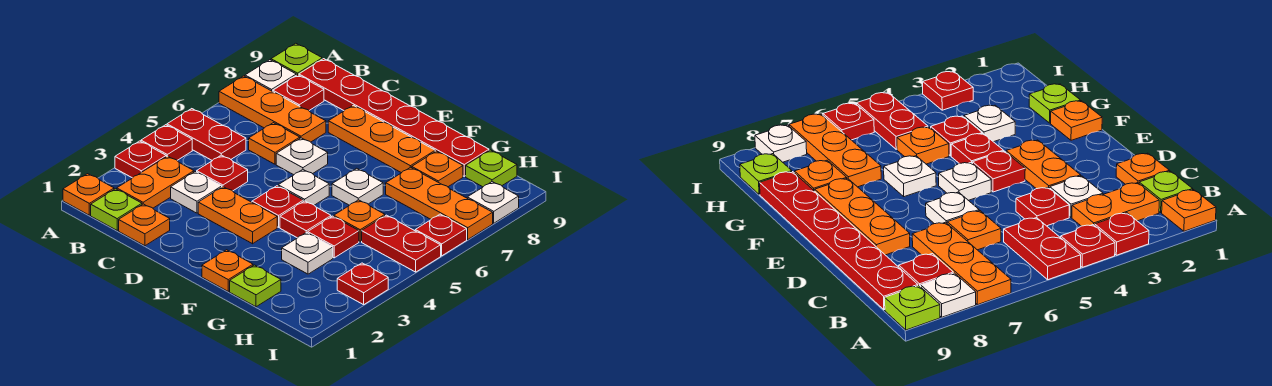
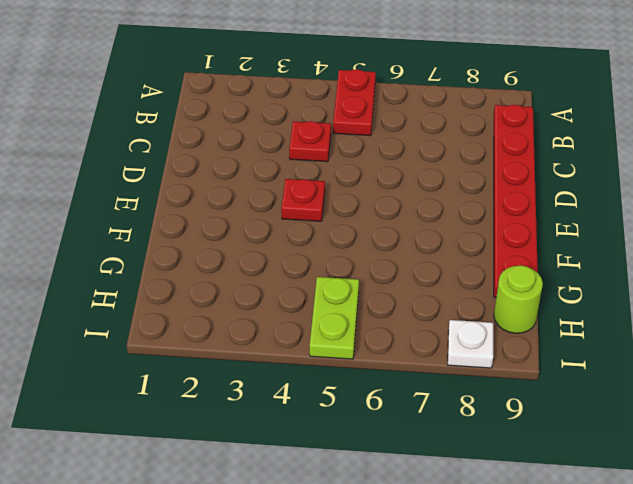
lime plate H5:I5 level 1 -> red plate H5:I5 level 1
lime round brick H9 level 1 -> lime plate H9 level 1
none -> orange plate A1 level 1
none -> red plate A3 level 1
none -> red plate A4 level 1
none -> orange plate A7:C7 level 1

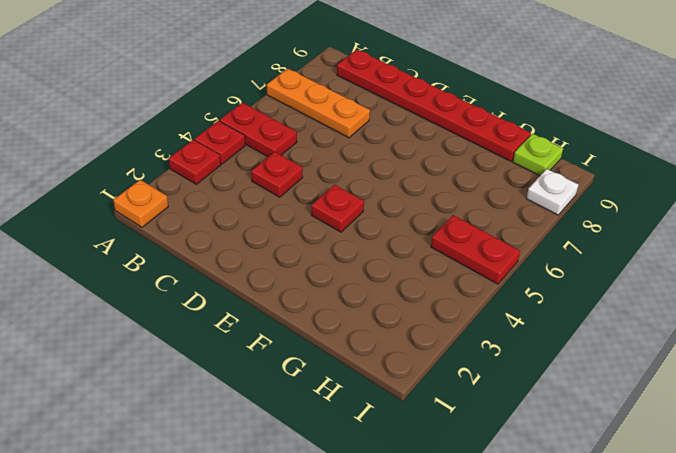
none -> white plate A8 level 1
none -> lime plate A9 level 1
none -> lime plate B1 level 1
none -> orange plate B2:B3 level 1

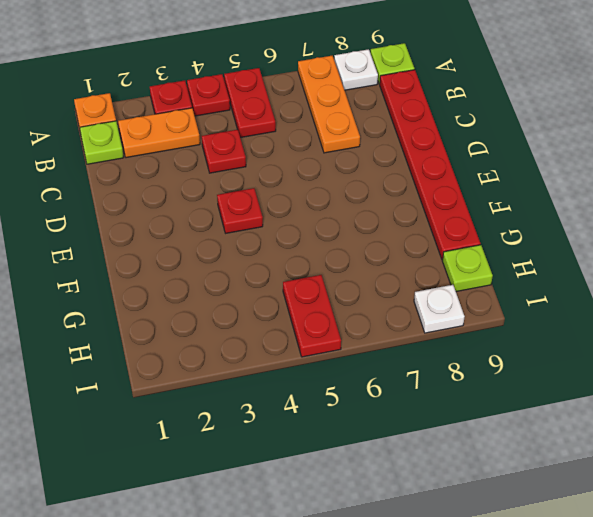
none -> red plate B8 level 1
none -> orange plate C1 level 1
none -> white plate C3 level 1
none -> orange plate C6 level 1

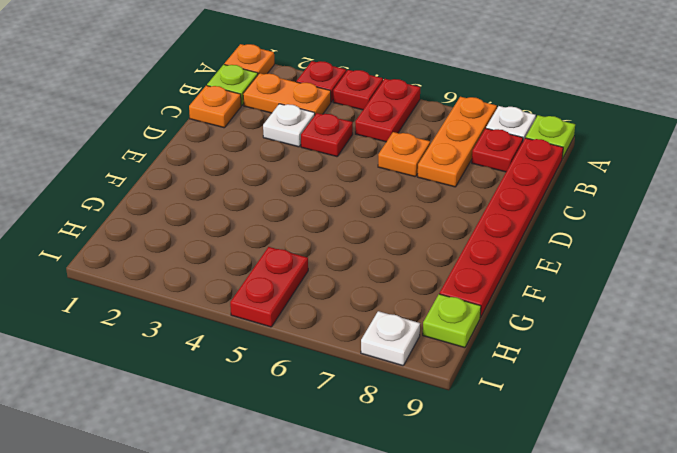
none -> orange plate D3:E3 level 1
none -> white plate D6 level 1
none -> orange plate D8:F8 level 1
none -> red plate E4 level 1

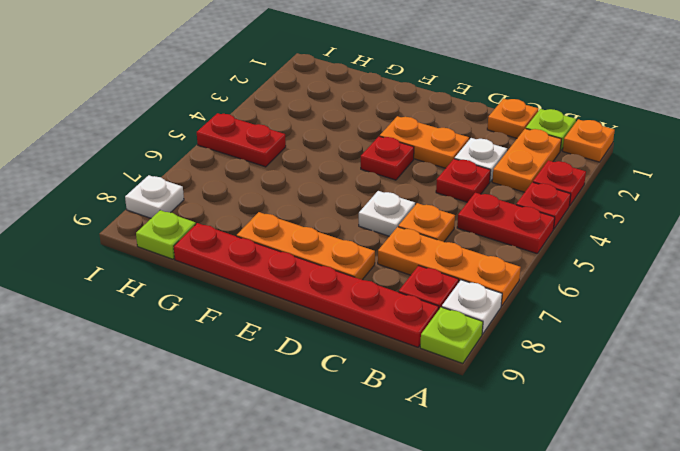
none -> white plate E5 level 1
none -> orange plate F1 level 1
none -> red plate F4 level 1
none -> white plate F6 level 1

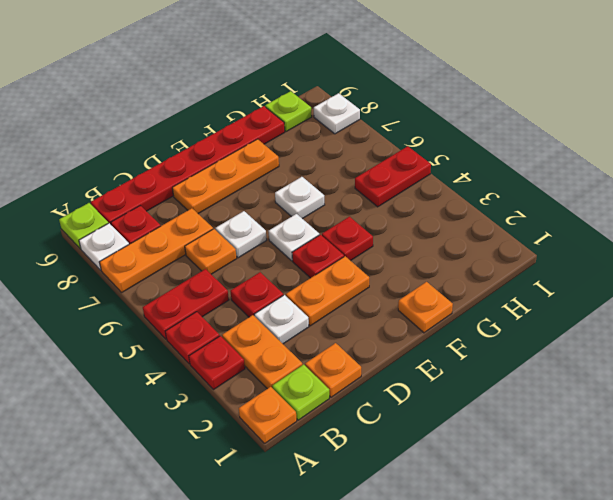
none -> lime plate G1 level 1
none -> white plate G3 level 1
none -> red plate G4 level 1
none -> orange plate G5 level 1

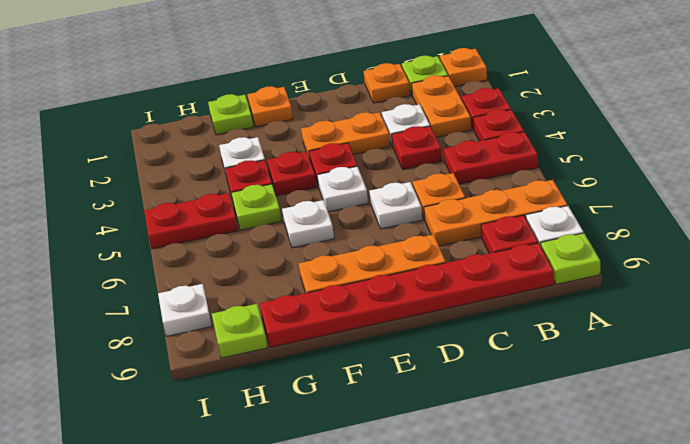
lime plate G5 level 1 -> orange plate G5 level 1
none -> orange plate G7:I7 level 1
none -> orange plate G8 level 1
none -> red plate I3 level 1
none -> red plate I6 level 1

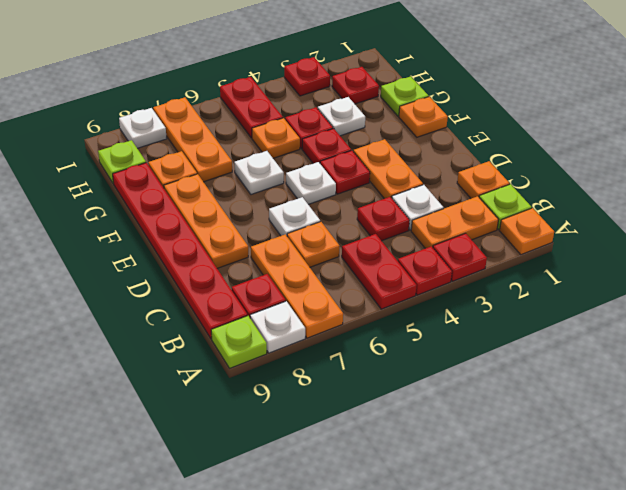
red plate H2 level 1 -> red plate I6 level 1

